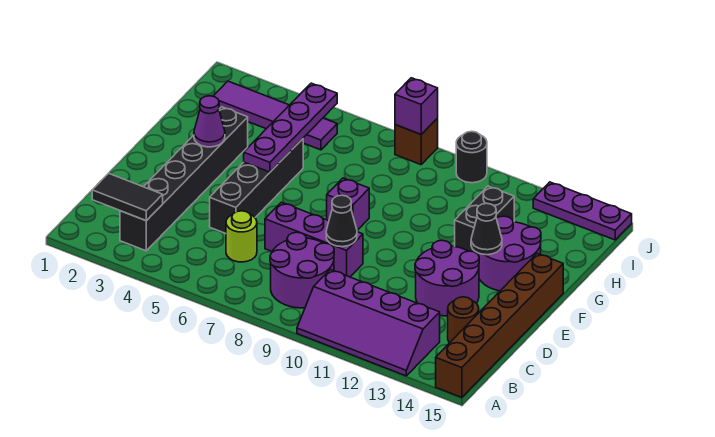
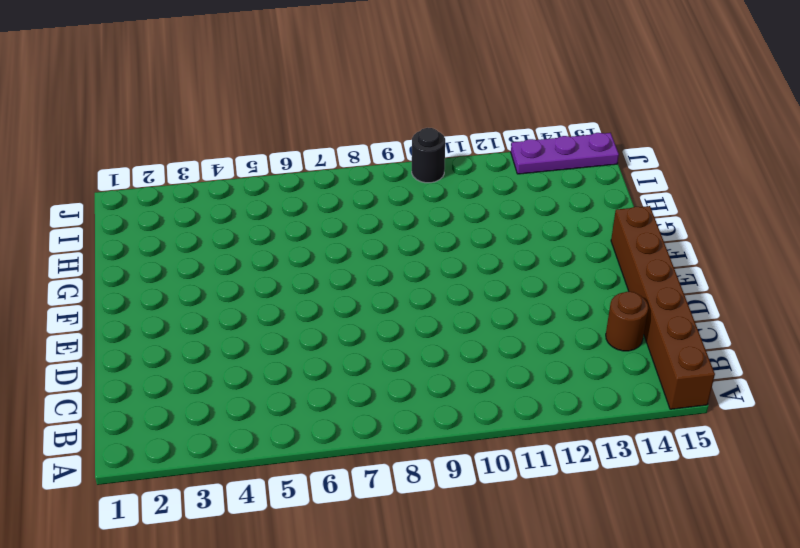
none -> purple slope A10:B13 level 1 top B
none -> black brick B3:G3 level 1
none -> purple round brick B8:C9 level 1

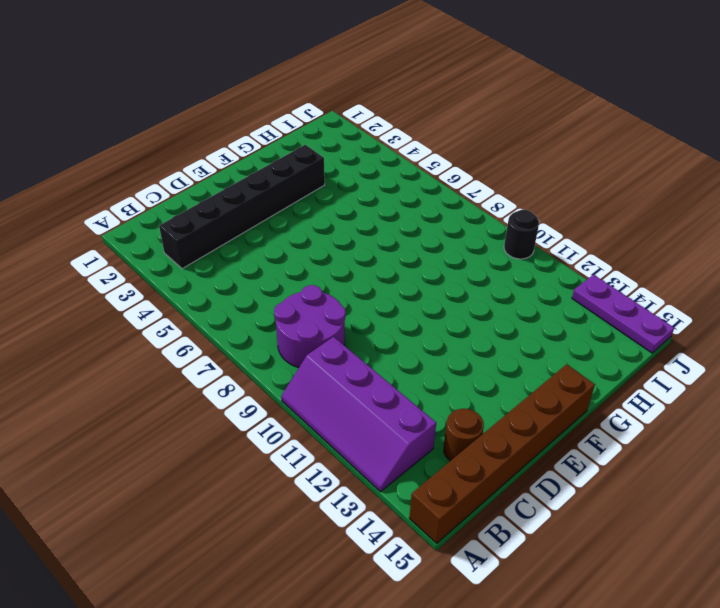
none -> lime round brick C6 level 1
none -> black brick D5:G5 level 1
none -> purple brick D7:D9 level 1

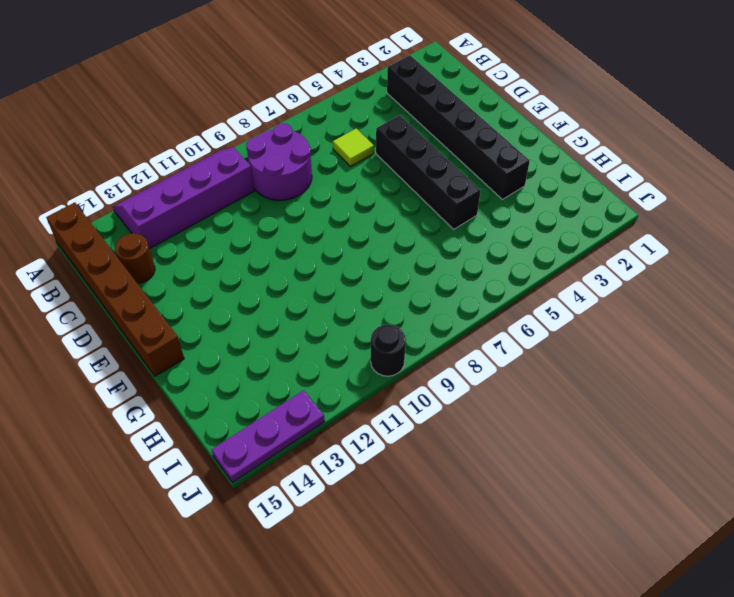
lime tile C6 level 1 -> lime round brick C6 level 1
none -> purple brick D7:D9 level 1
none -> purple round brick D12:E13 level 1
none -> purple brick F8 level 1

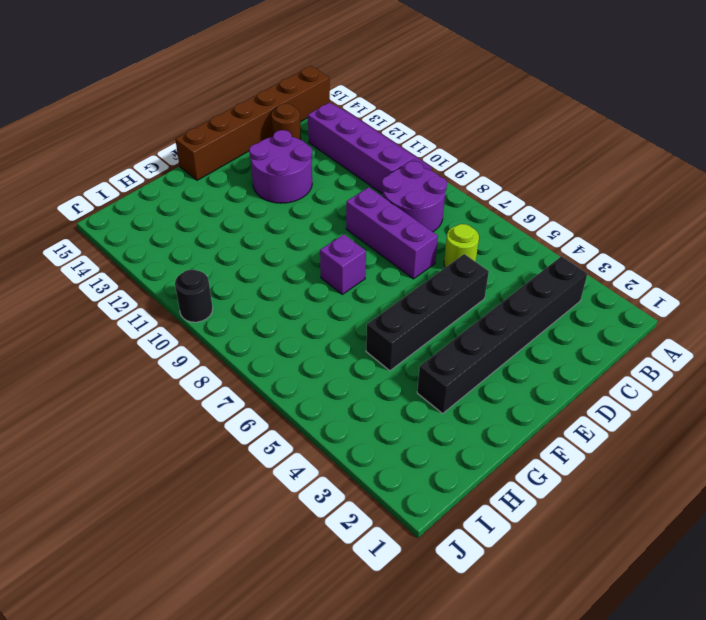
none -> purple round brick F13:G14 level 1
none -> black brick G12:H12 level 1
none -> purple tile I2:I5 level 1

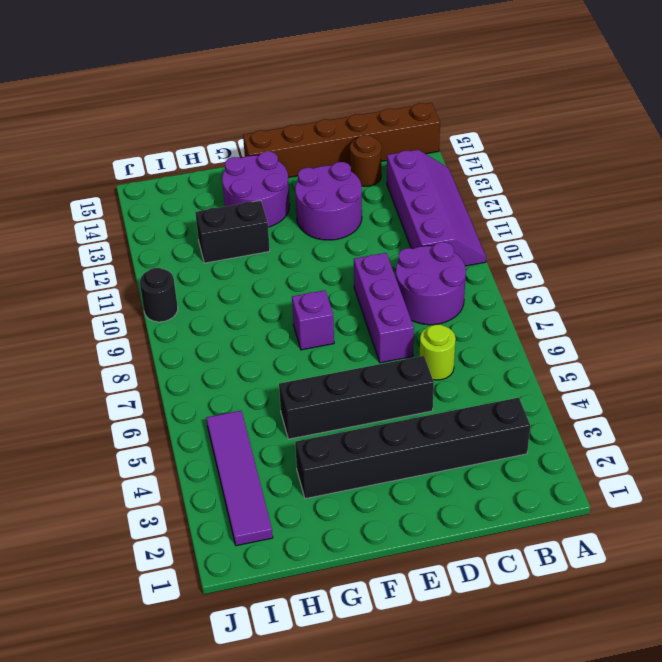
none -> brown brick J8 level 1
none -> purple plate J13:J15 level 1
none -> black tile B2:B3 level 2

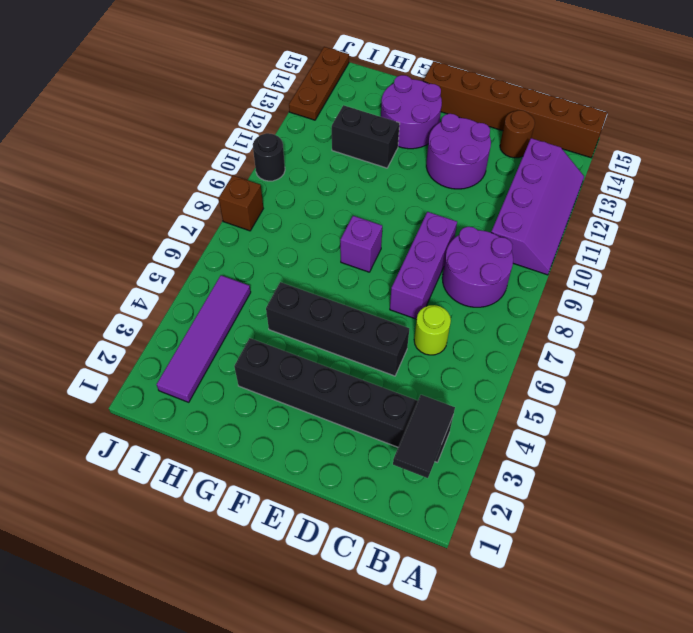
brown plate J13:J15 level 1 -> purple plate J13:J15 level 1
none -> black cone D9 level 2
none -> purple cone F3 level 2
none -> purple plate F5:I5 level 2

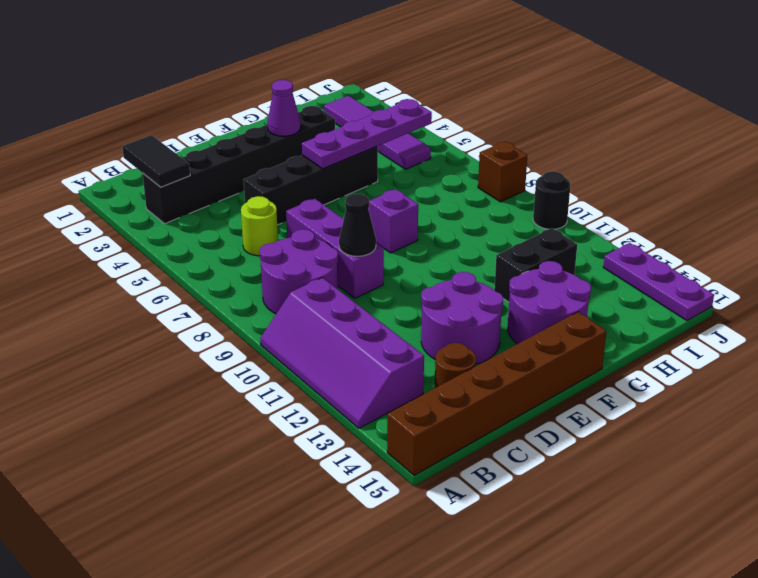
none -> black cone F13 level 2
none -> purple brick J8 level 2

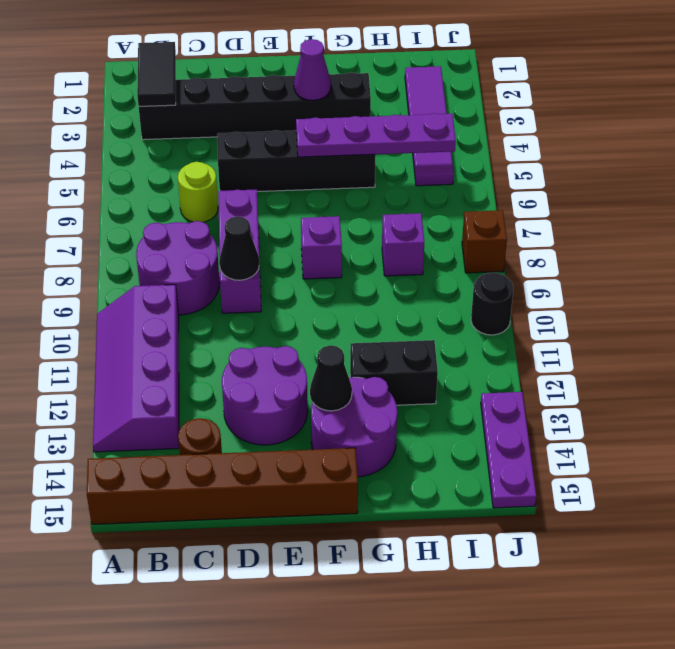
purple brick H8 level 1 -> purple brick J8 level 2

